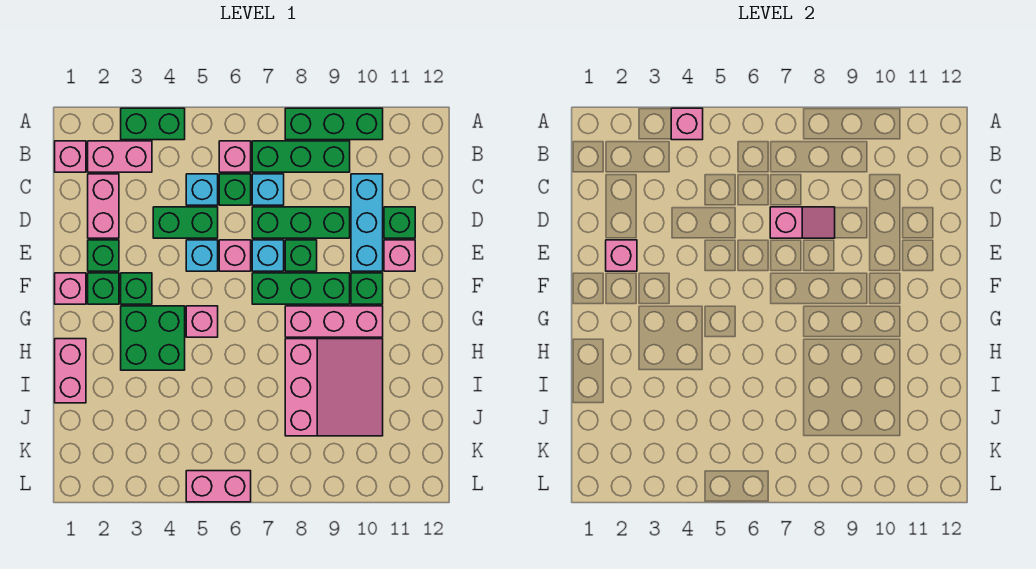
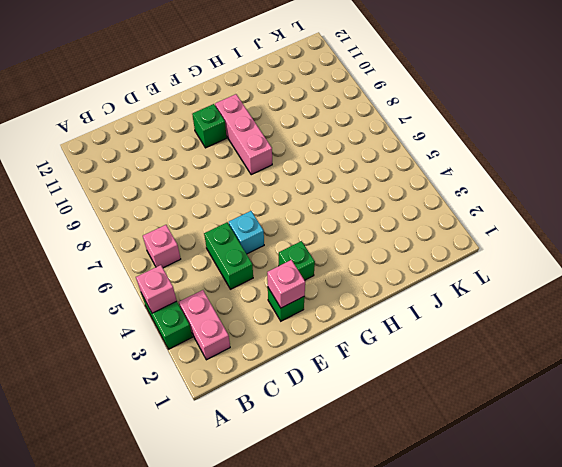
none -> green brick A8:A10 level 1
none -> pink brick B1 level 1
none -> green brick B7:B9 level 1
none -> pink brick C2:D2 level 1

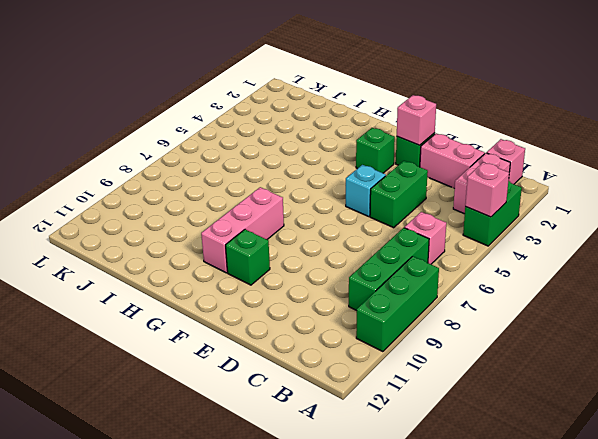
none -> cyan brick C5 level 1
none -> green brick C6 level 1
none -> cyan brick C7 level 1
none -> cyan brick C10:E10 level 1

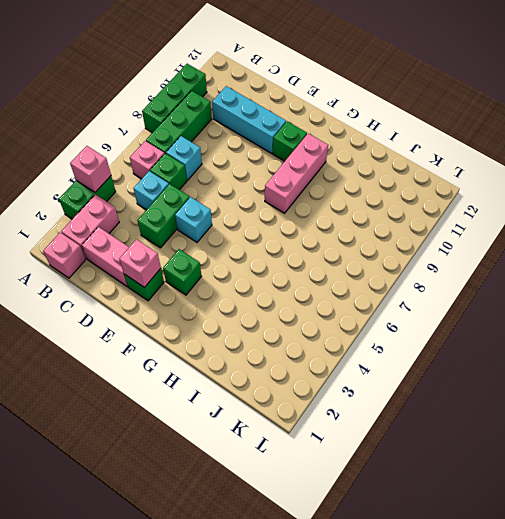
none -> green brick D7:D9 level 1
none -> green brick D11 level 1
none -> pink brick E6 level 1
none -> cyan brick E7 level 1

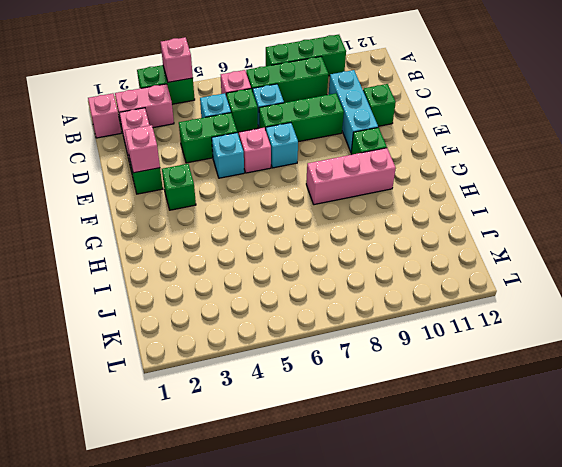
none -> green brick E8 level 1
none -> pink brick E11 level 1
none -> pink brick F1 level 1
none -> green brick F2 level 1

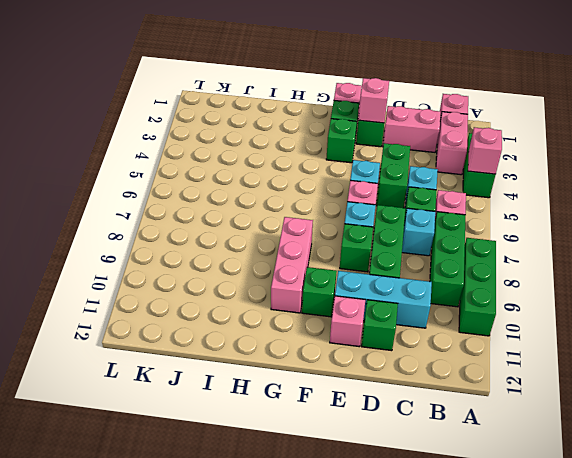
none -> green brick F7:F9 level 1
none -> green brick G3:H4 level 1
none -> pink brick G5 level 1
none -> pink brick H1:I1 level 1

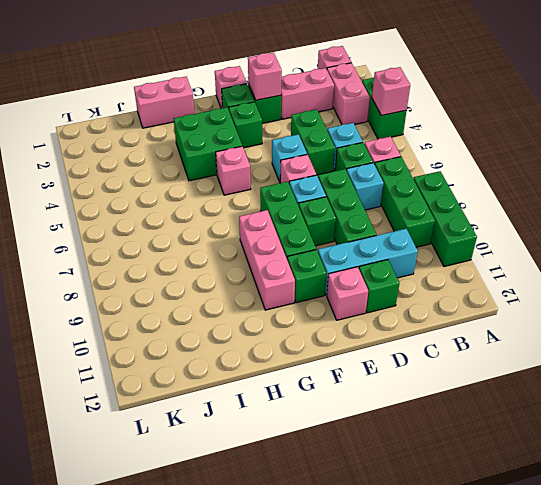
none -> pink slope H8:J10 level 1 top 8
none -> pink brick L5:L6 level 1
none -> pink slope D7:D8 level 2 top 7

